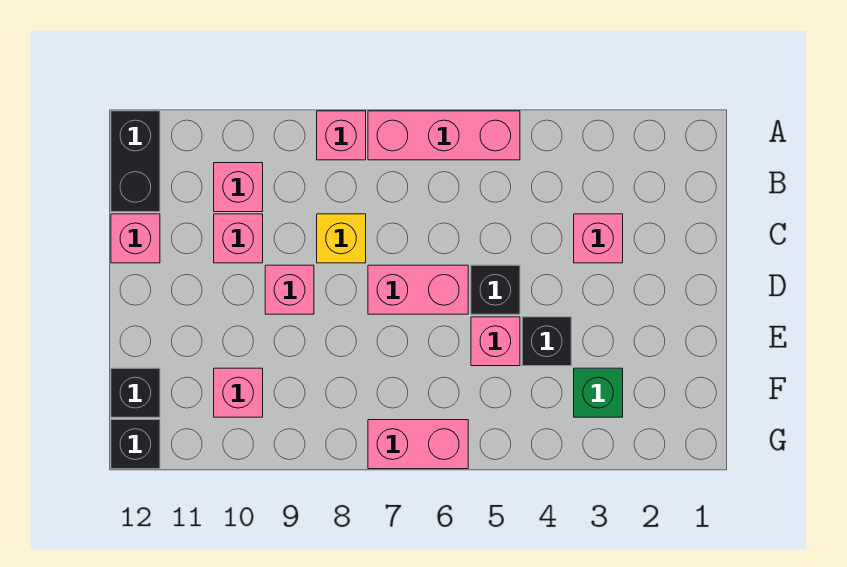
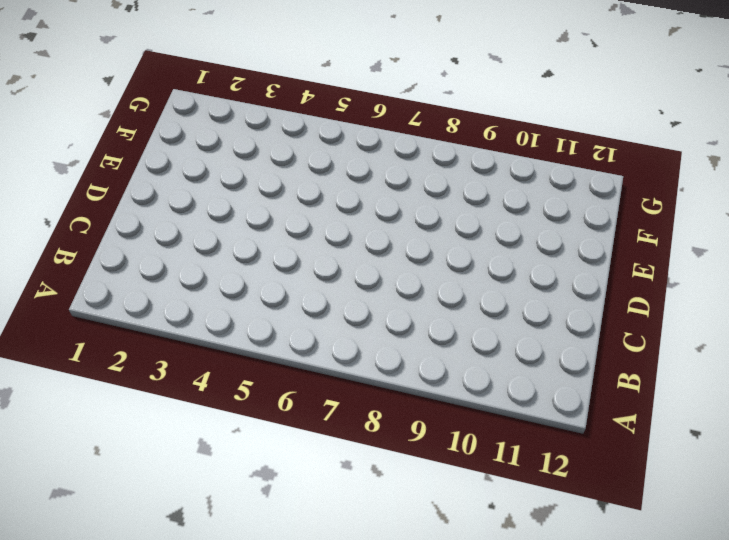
none -> pink brick A5:A7 level 1
none -> pink brick A8 level 1
none -> black brick A12:B12 level 1

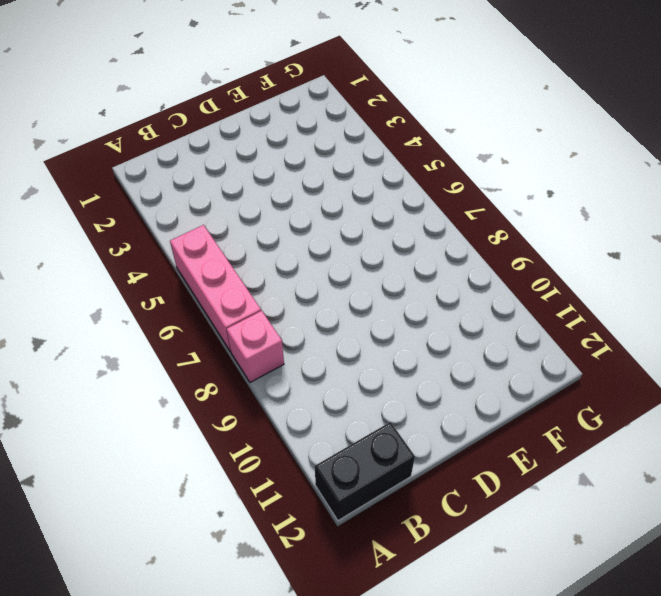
none -> pink brick B10 level 1
none -> pink brick C3 level 1
none -> yellow brick C8 level 1

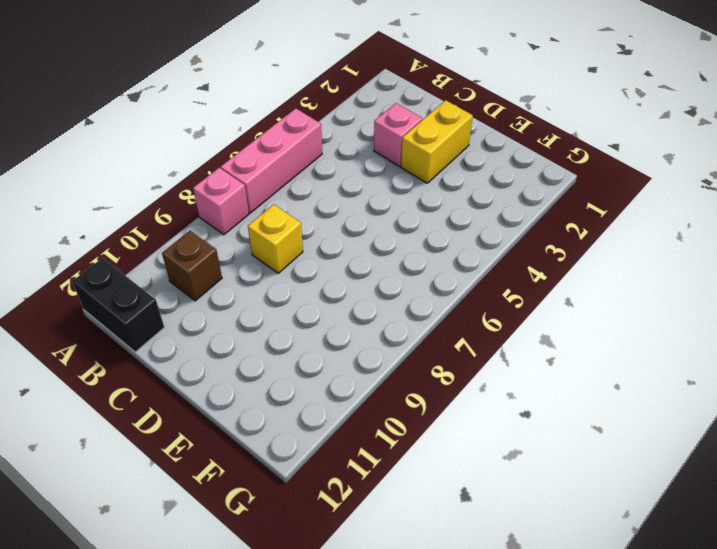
brown brick B10 level 1 -> pink brick B10 level 1
yellow brick D2:D3 level 1 -> none
none -> pink brick C10 level 1
none -> pink brick C12 level 1
none -> black brick D5 level 1

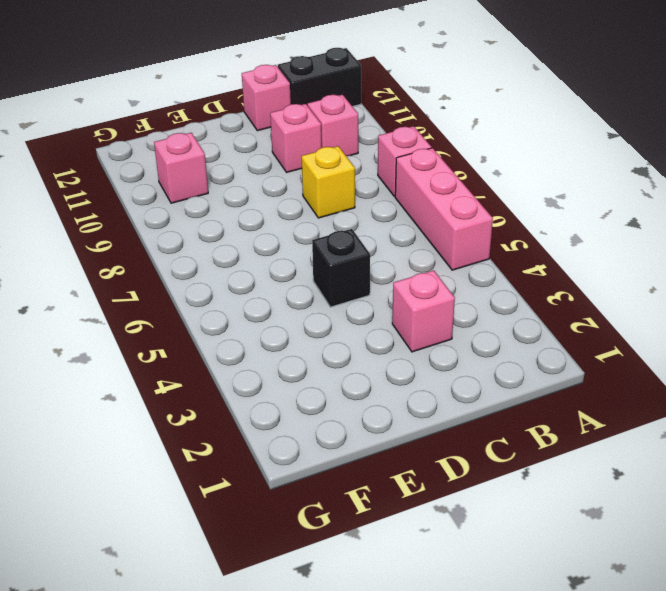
none -> pink brick D6:D7 level 1
none -> pink brick D9 level 1
none -> black brick E4 level 1

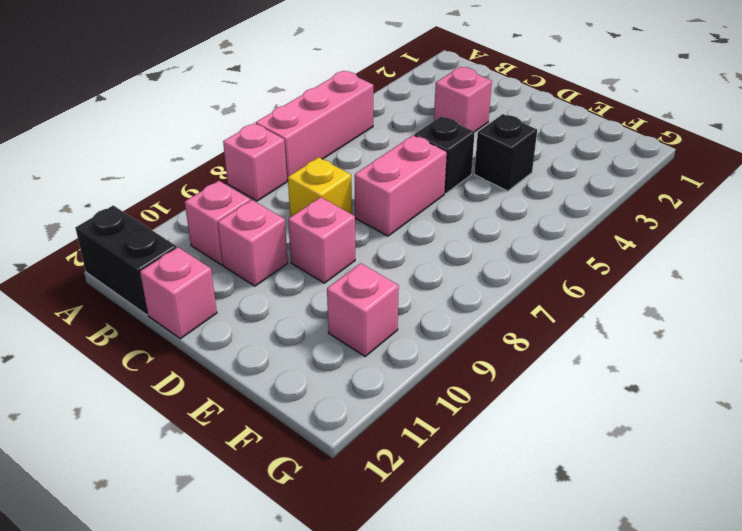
none -> pink brick E5 level 1
none -> green brick F3 level 1
none -> black brick F12 level 1

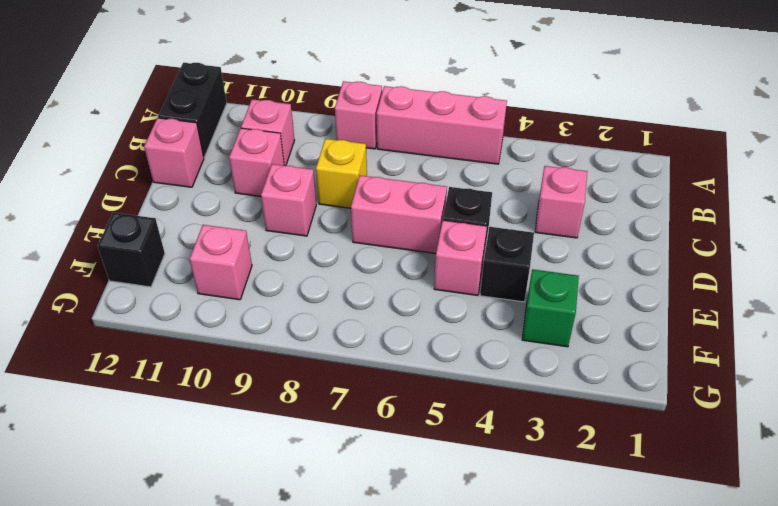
none -> pink brick G6:G7 level 1
none -> black brick G12 level 1

